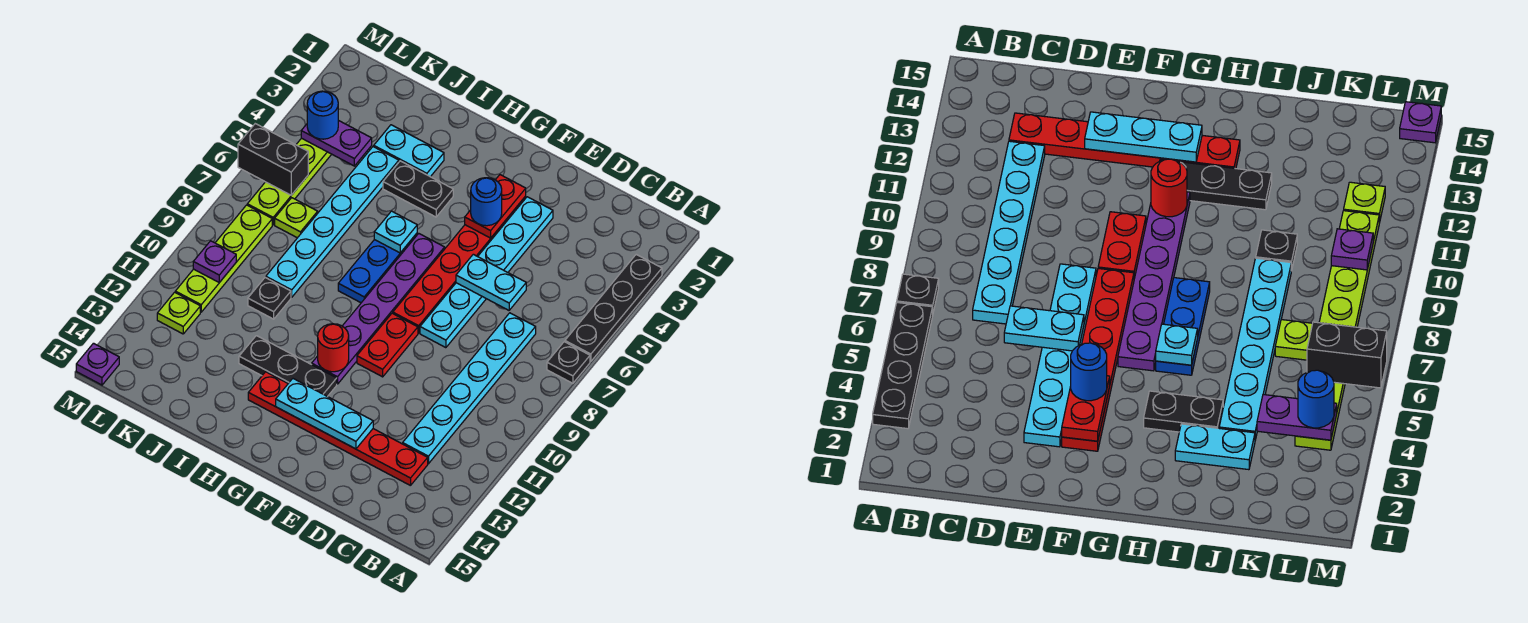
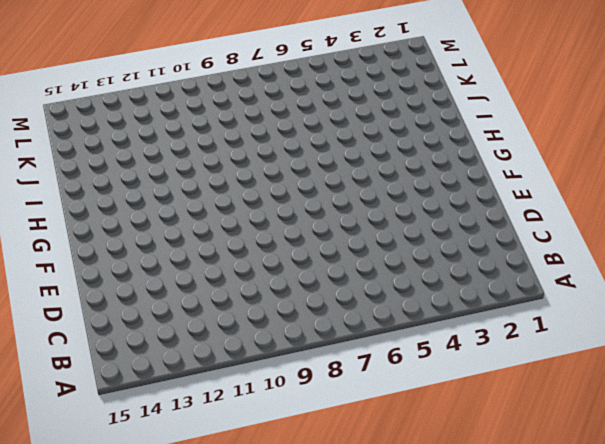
none -> black plate A3:A6 level 1
none -> black plate A7 level 1
none -> cyan plate C7:C12 level 1

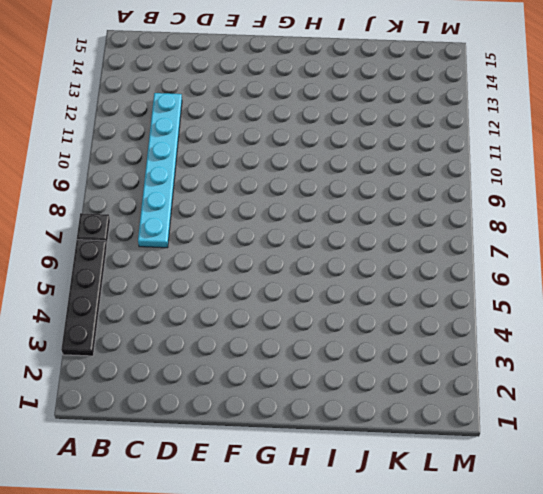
none -> red plate C13:H13 level 1
none -> cyan plate E3:E8 level 1
none -> red plate F3:F8 level 1

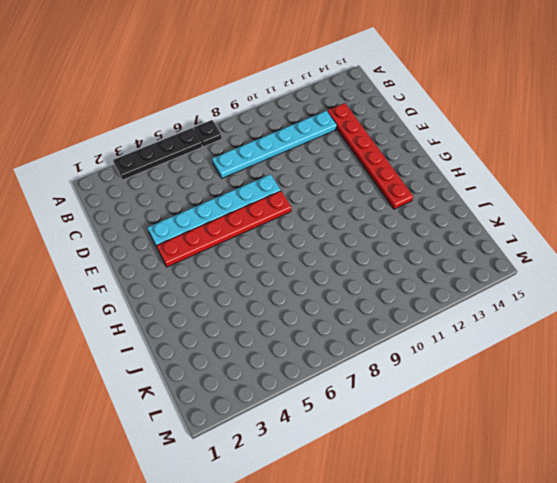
none -> red plate F9:F10 level 1
none -> purple plate G6:G11 level 1
none -> black plate G12:I12 level 1

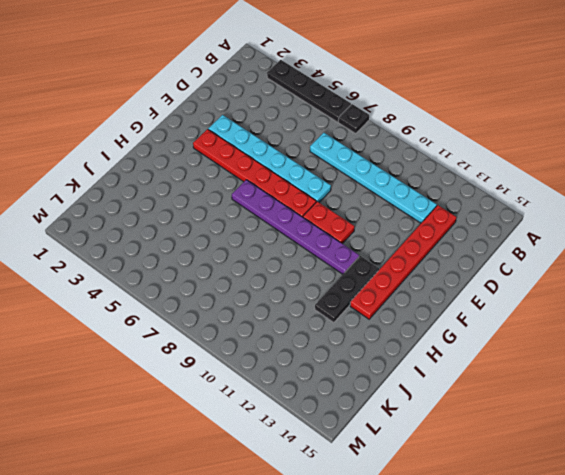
none -> black plate H4:I4 level 1
none -> blue plate H6:H8 level 1
none -> cyan plate I3:J3 level 1

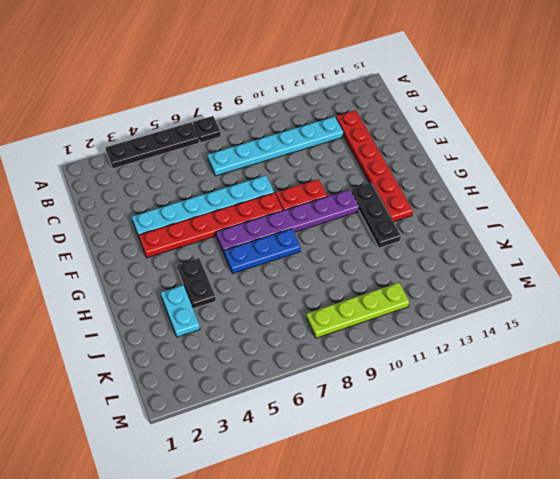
none -> cyan plate J4:J9 level 1
none -> black plate J10 level 1
none -> lime plate K7 level 1

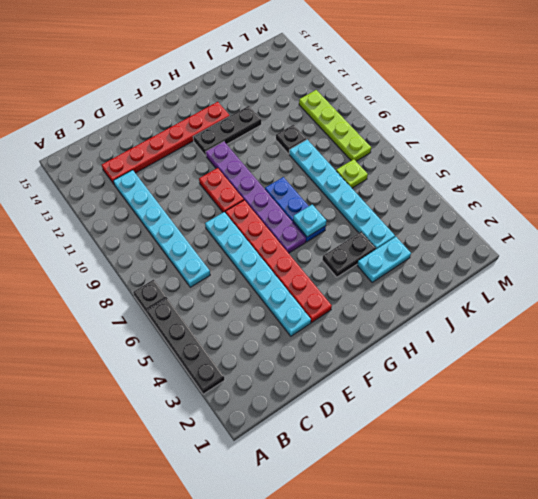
none -> lime plate L4:L7 level 1
none -> lime plate L12 level 1
none -> purple plate M15 level 1

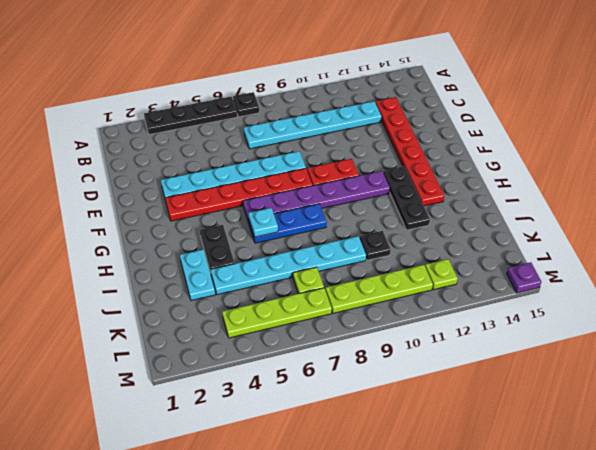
none -> cyan plate D6:E6 level 2
none -> cyan plate E13:G13 level 2
none -> red plate F3:F4 level 2

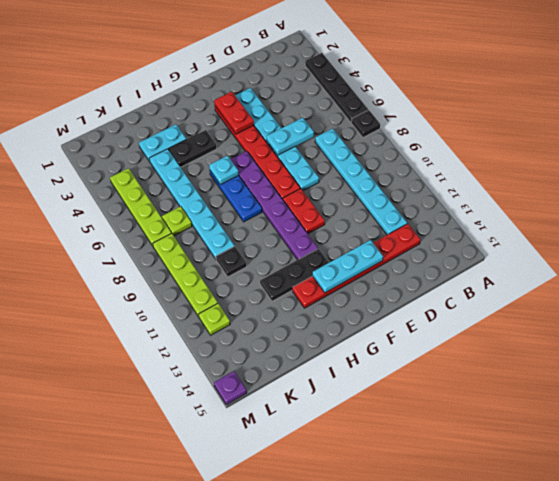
none -> red round brick G11 level 2
none -> purple plate K4:L4 level 2
none -> black brick L6:M6 level 2

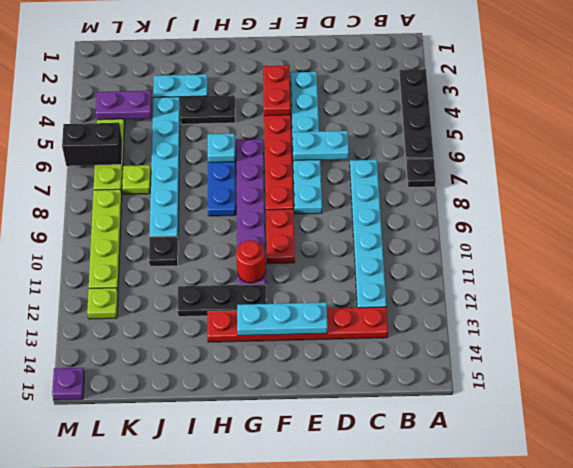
none -> purple plate L10 level 2
none -> blue round brick F4 level 3
none -> blue round brick L4 level 3

